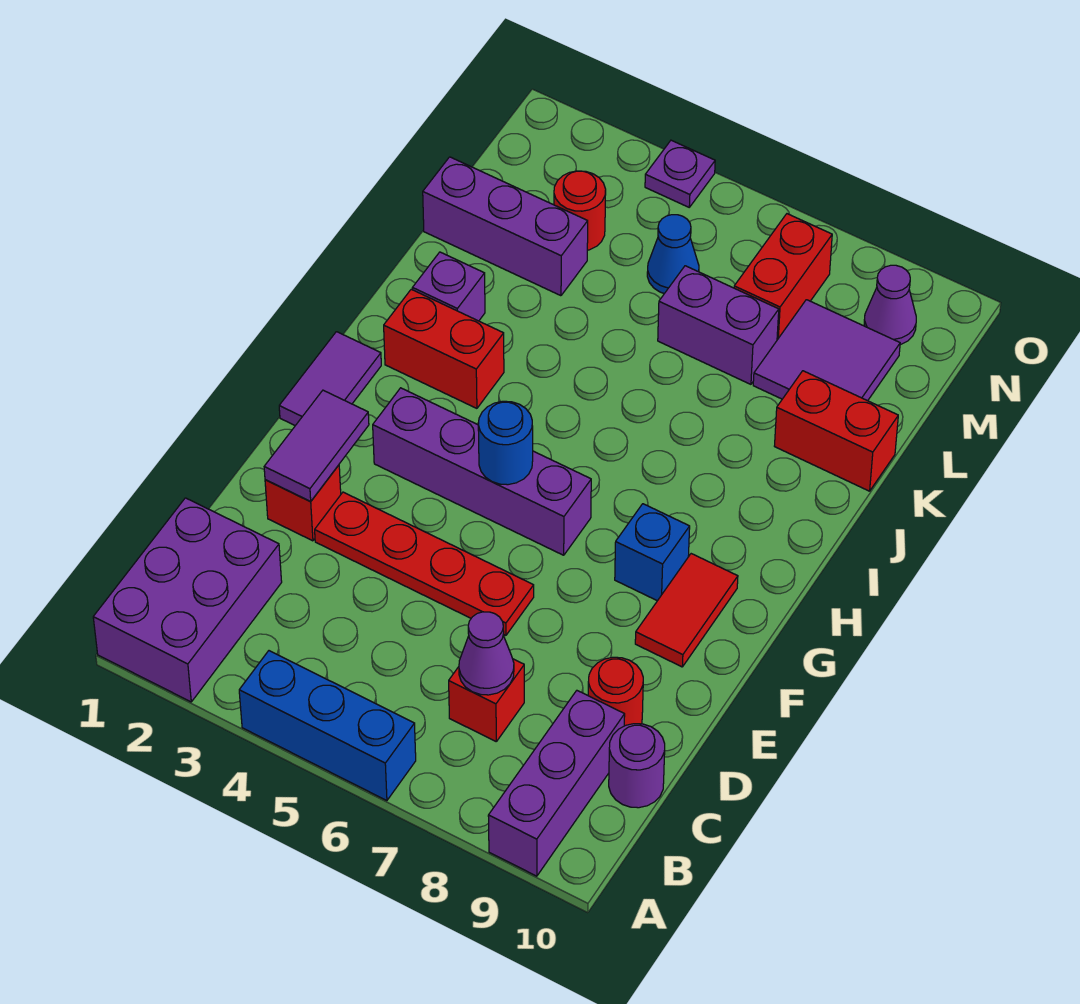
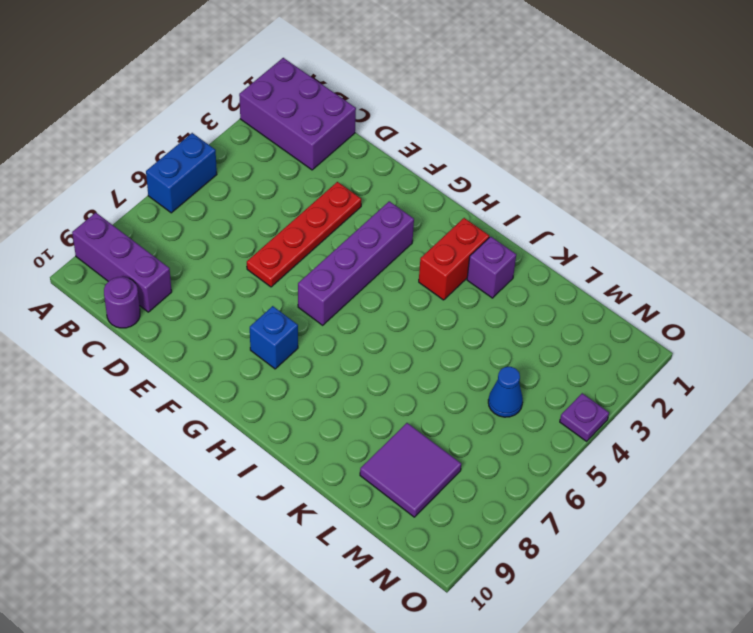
blue brick A5:A6 level 1 -> blue brick A4:A6 level 1
none -> red brick C7 level 1
none -> red round brick D9 level 1
none -> red brick E2 level 1

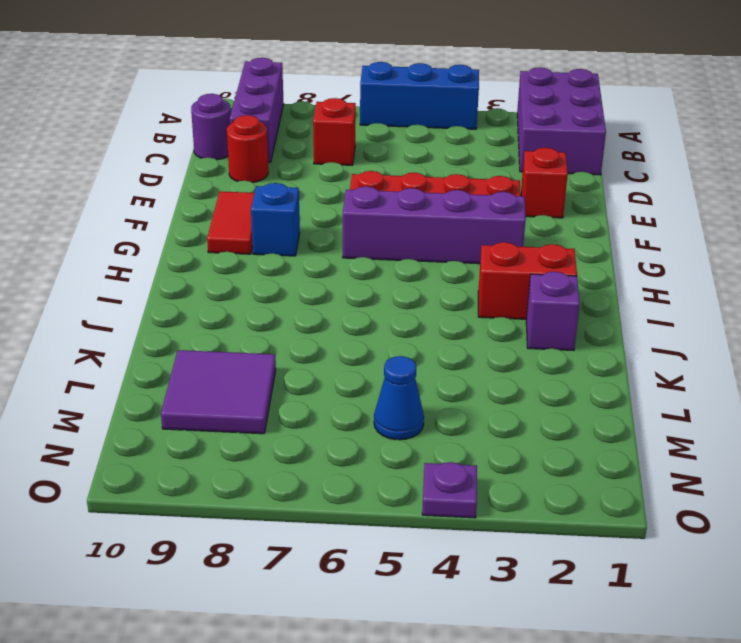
none -> purple tile G1:H1 level 1
none -> red brick K9:K10 level 1
none -> purple brick L1:L3 level 1

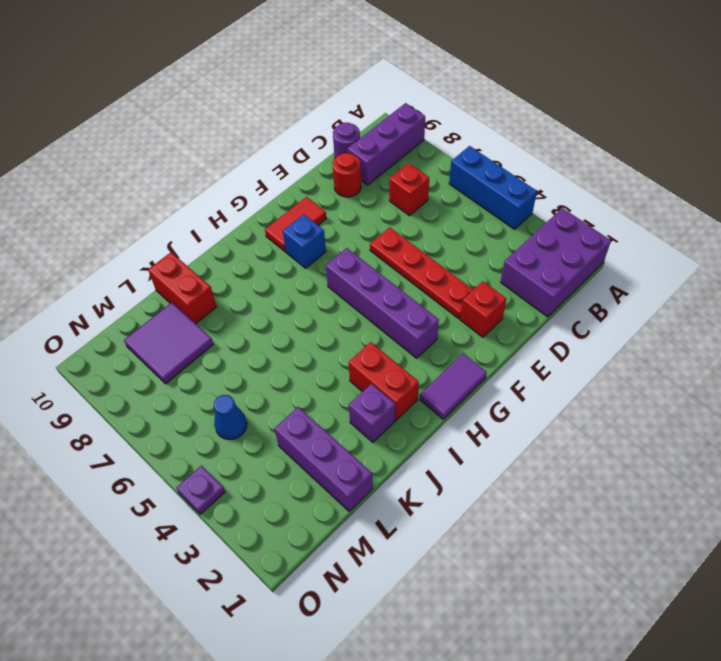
none -> purple brick L6:L7 level 1
none -> red round brick M3 level 1
none -> red brick M7:N7 level 1

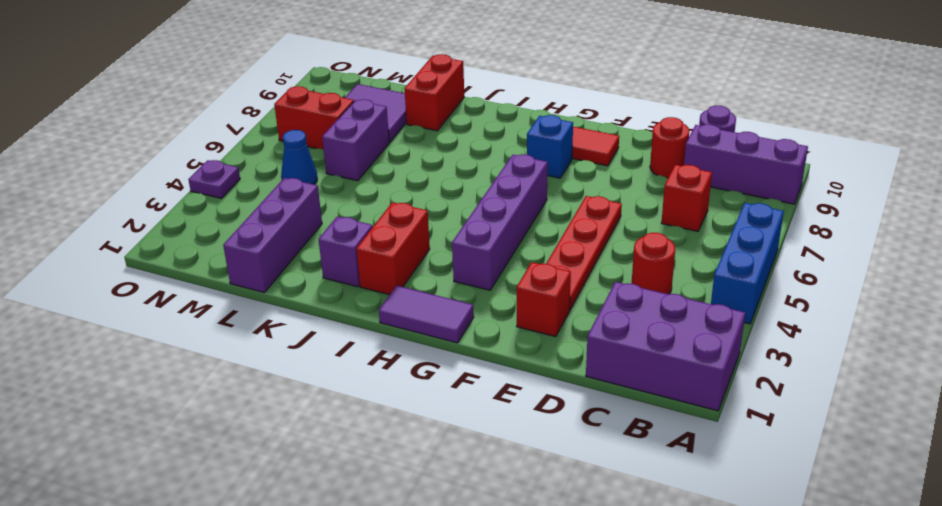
red round brick C4 level 1 -> red round brick M3 level 1
none -> purple cone N9 level 1
none -> purple cone C7 level 2
none -> purple tile E2:F2 level 2

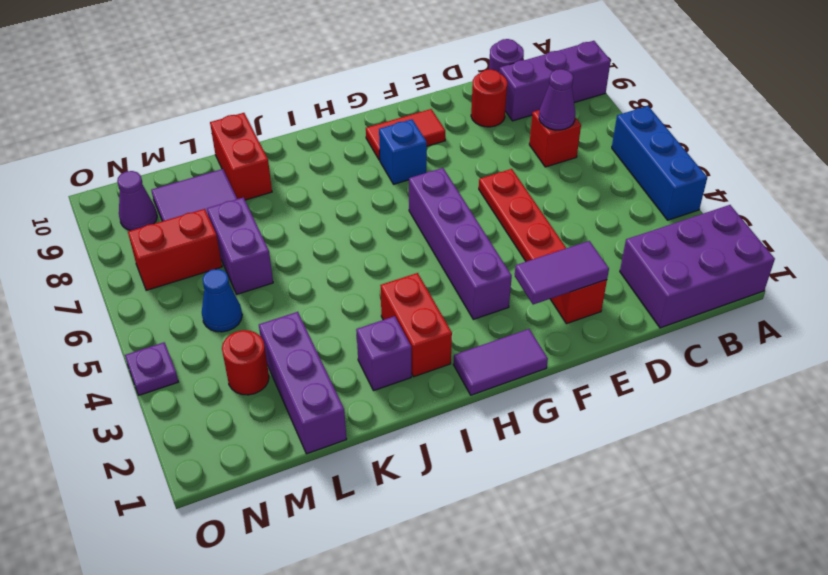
none -> blue round brick G5 level 2

